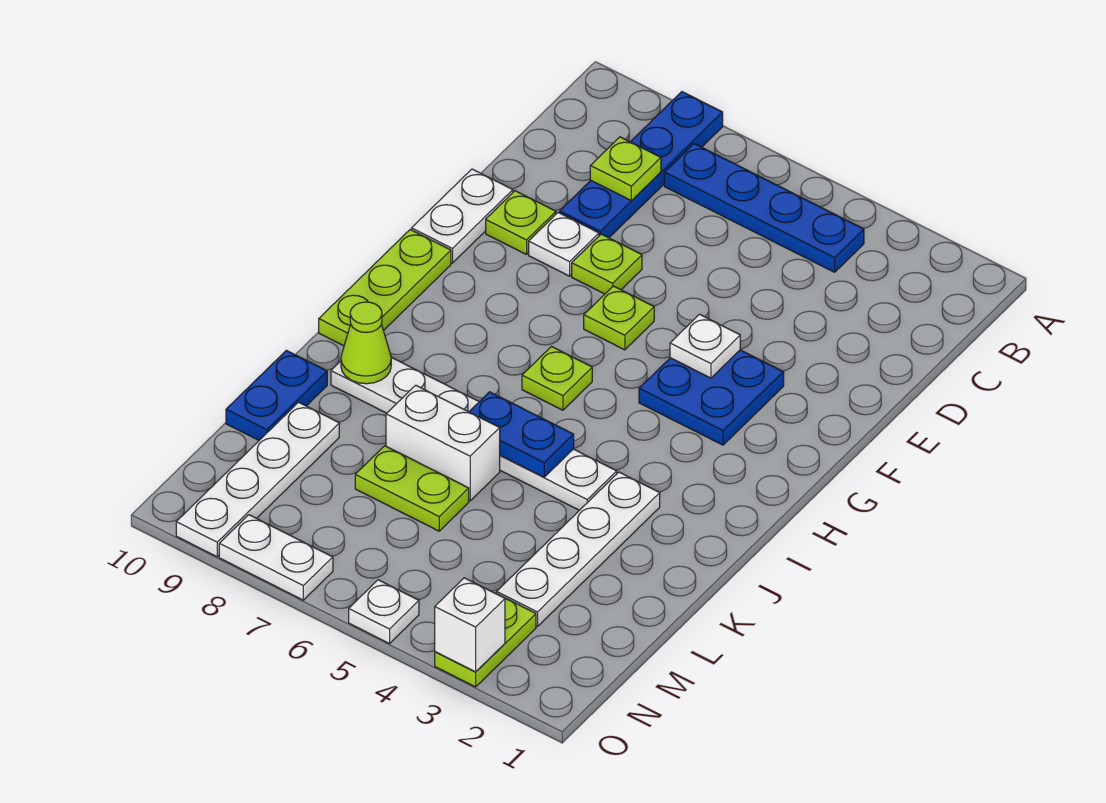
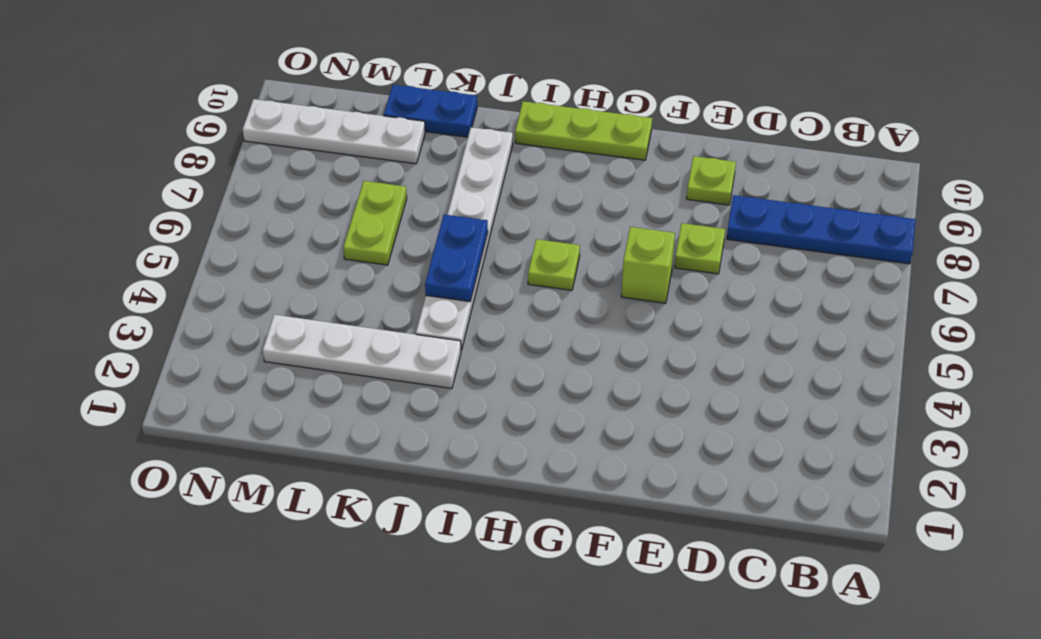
lime brick F6 level 1 -> lime plate F6 level 1
none -> blue plate B4:B7 level 1
none -> white plate E8 level 1
none -> white plate E10:F10 level 1

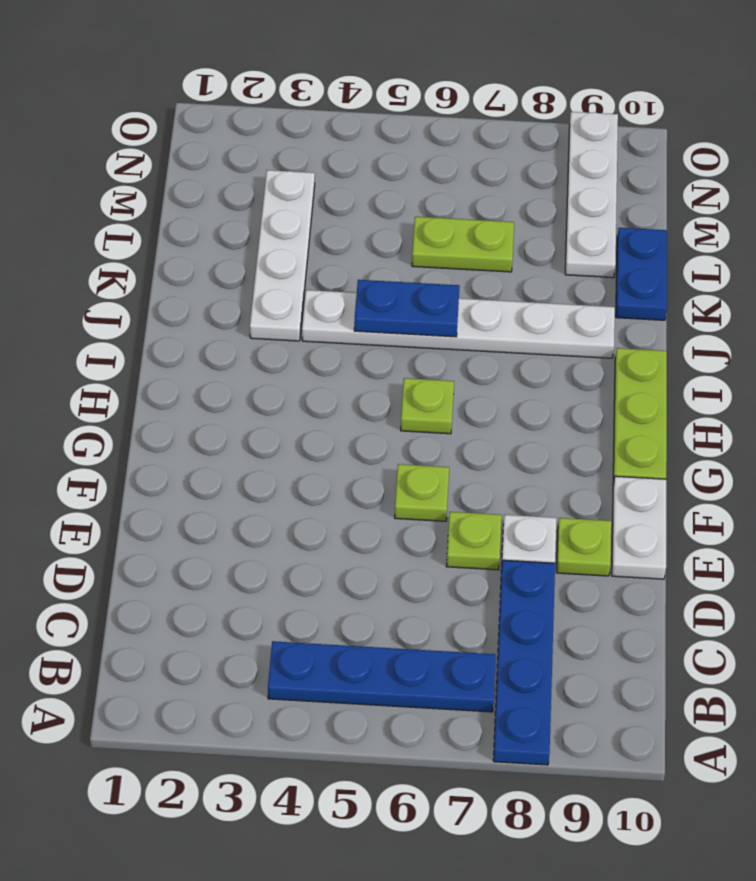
none -> blue plate F3:G4 level 1
none -> white brick K6:K7 level 1
none -> lime plate N3:O3 level 1

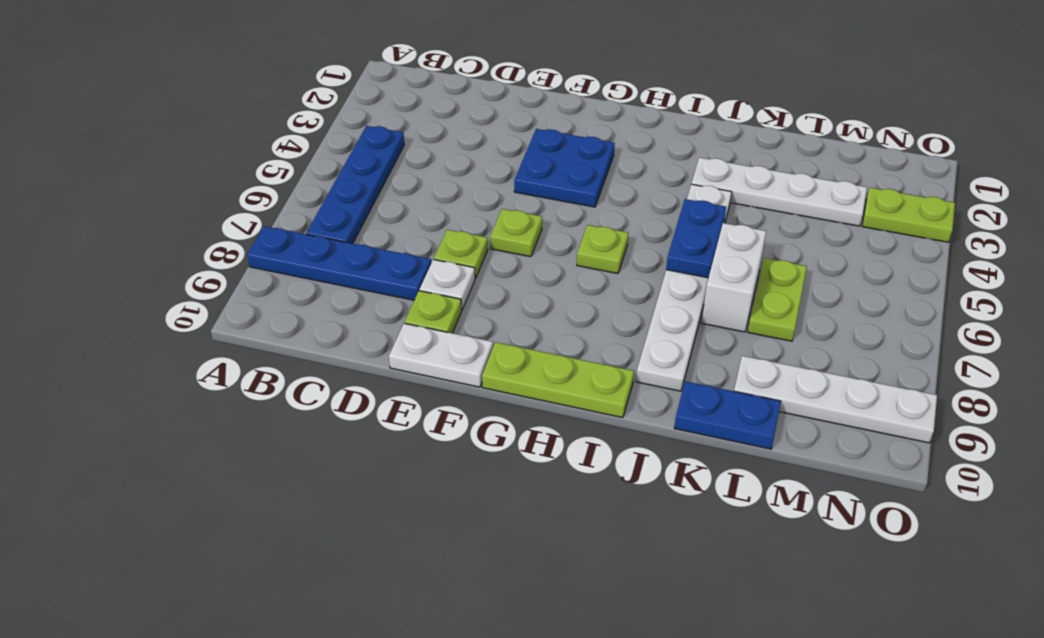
none -> white plate O5 level 1
none -> white plate O7:O8 level 1
none -> lime plate C8 level 2

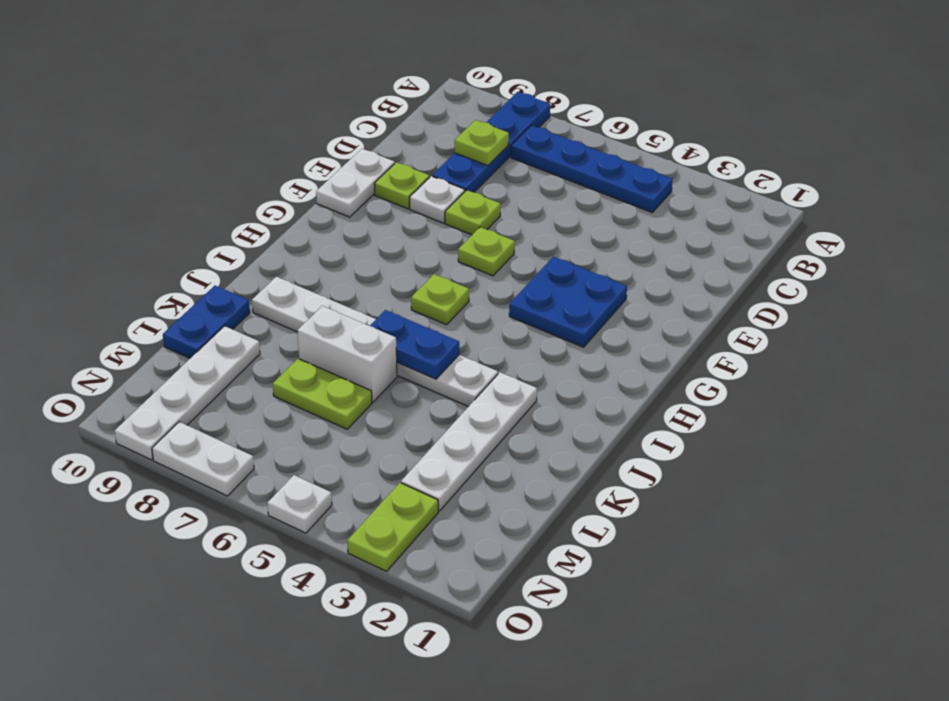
none -> lime plate G10:I10 level 1
none -> white plate F4 level 2
none -> lime cone J9 level 2

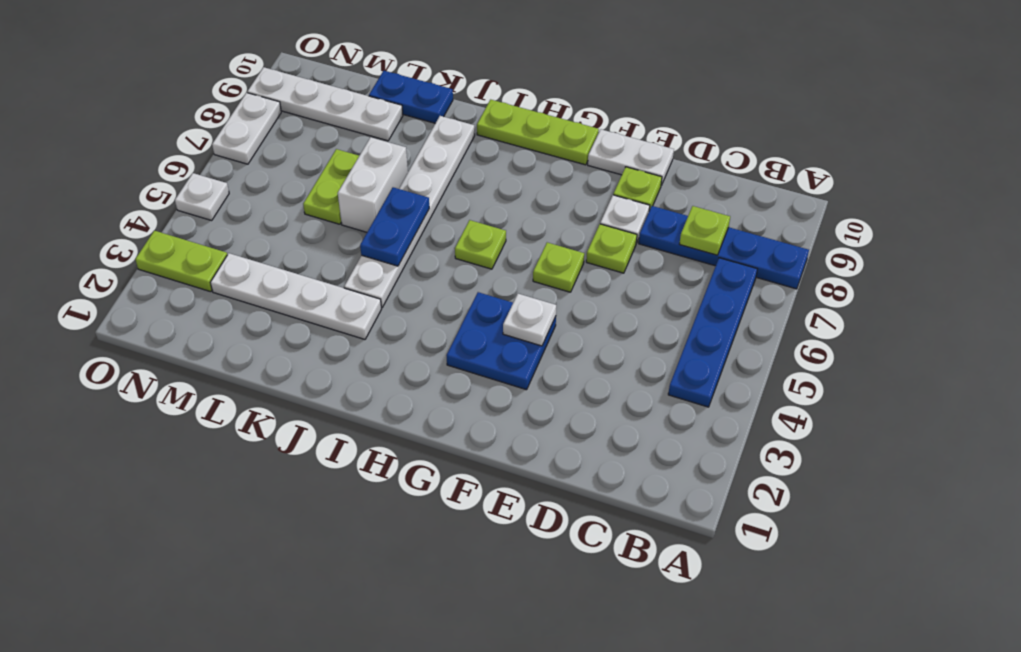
none -> lime cone J9 level 2
none -> white brick O3 level 2

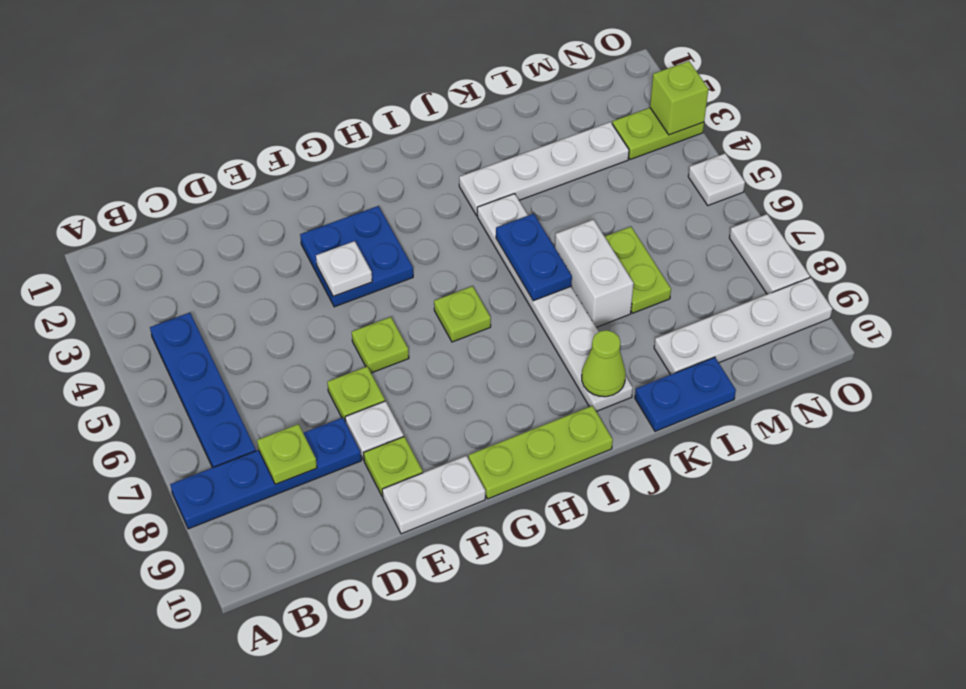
lime brick O3 level 2 -> white brick O3 level 2

